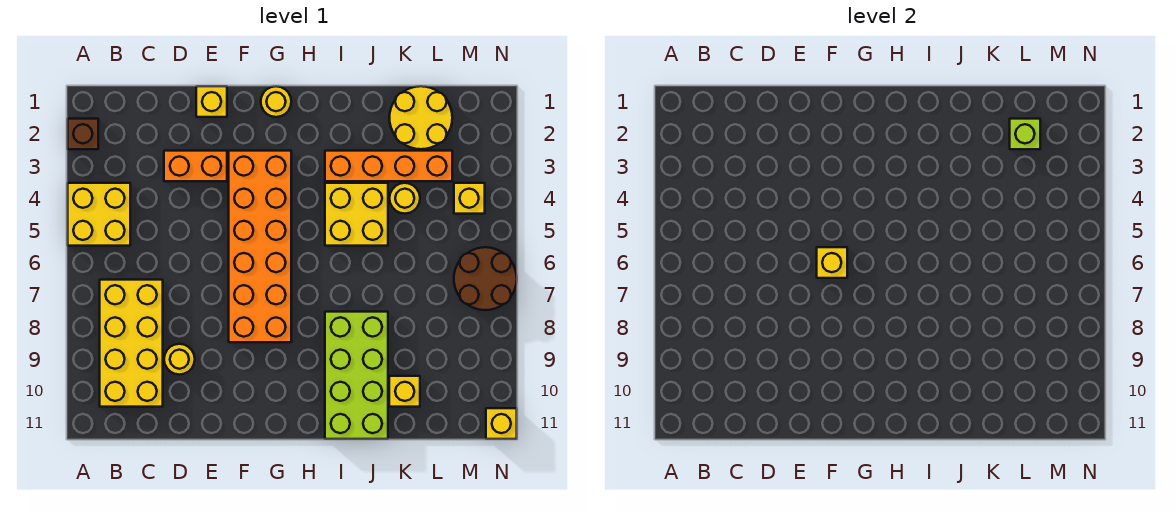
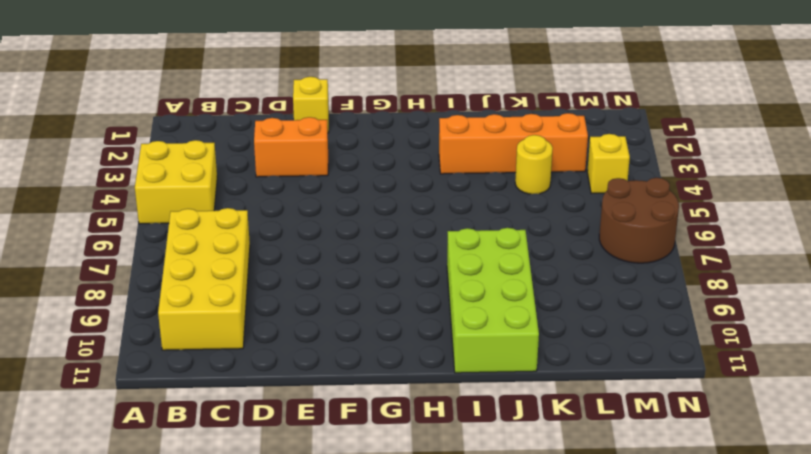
none -> brown brick A2 level 1
none -> yellow round brick D9 level 1
none -> orange brick F3:G8 level 1

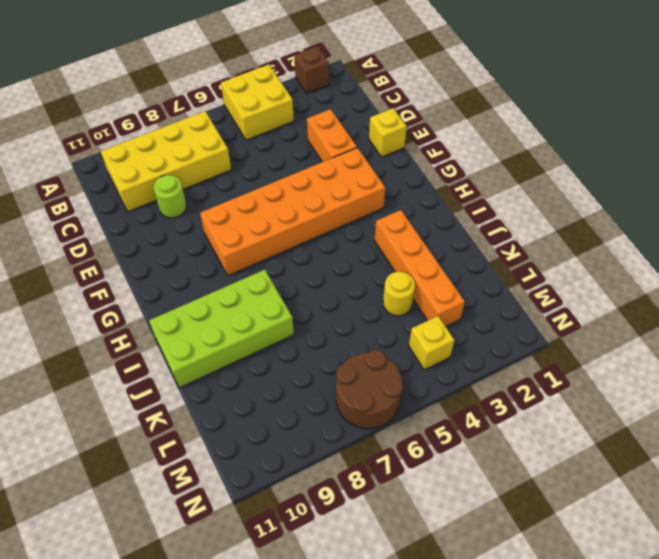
lime round brick D9 level 1 -> yellow round brick D9 level 1
none -> yellow round brick G1 level 1
none -> yellow brick I4:J5 level 1
none -> yellow round brick K1:L2 level 1

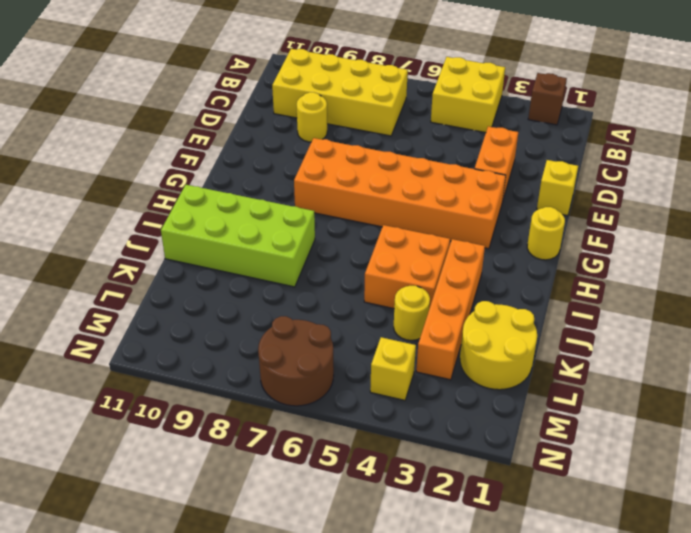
orange brick I4:J5 level 1 -> yellow brick I4:J5 level 1
none -> yellow brick K10 level 1
none -> yellow brick N11 level 1
none -> yellow brick F6 level 2

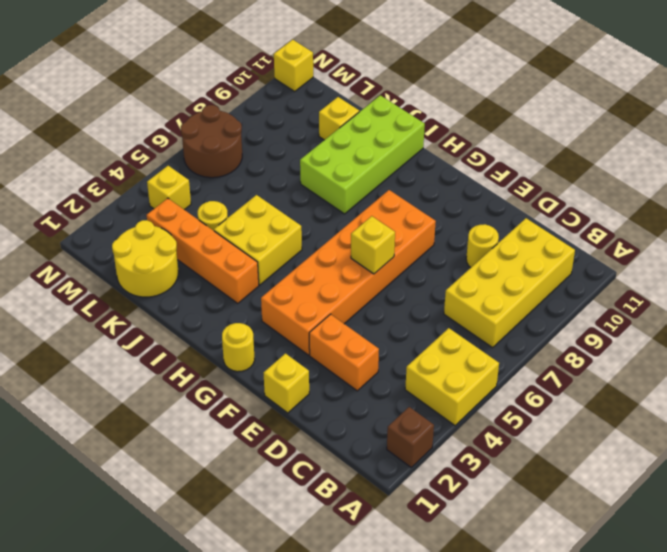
none -> lime brick L2 level 2

